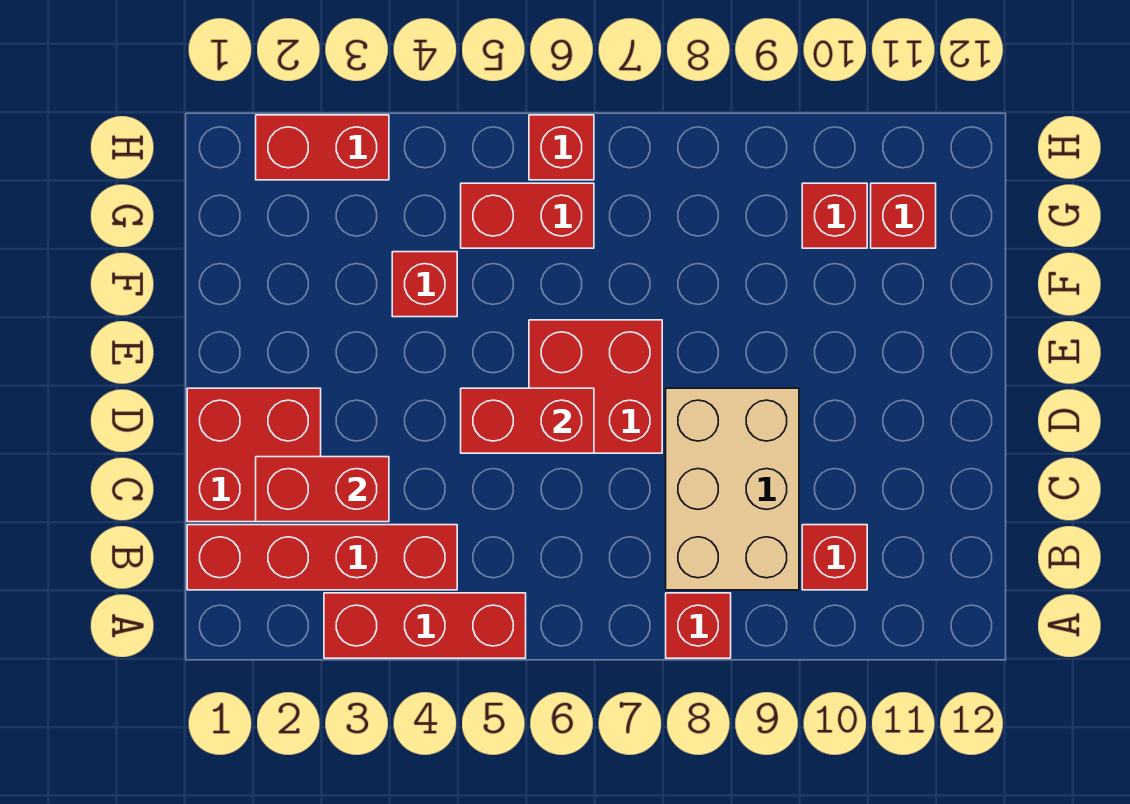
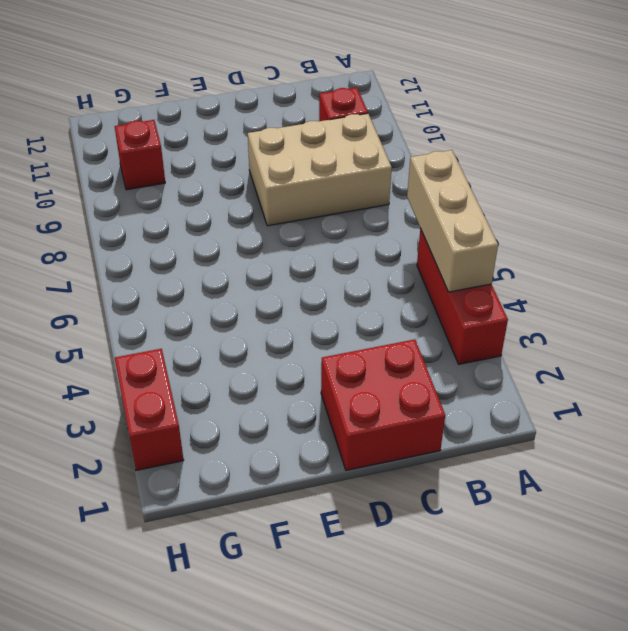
tan brick A4:A6 level 2 -> none
none -> red brick A8 level 1
none -> red brick B1:B4 level 1
none -> red brick D6:E7 level 1

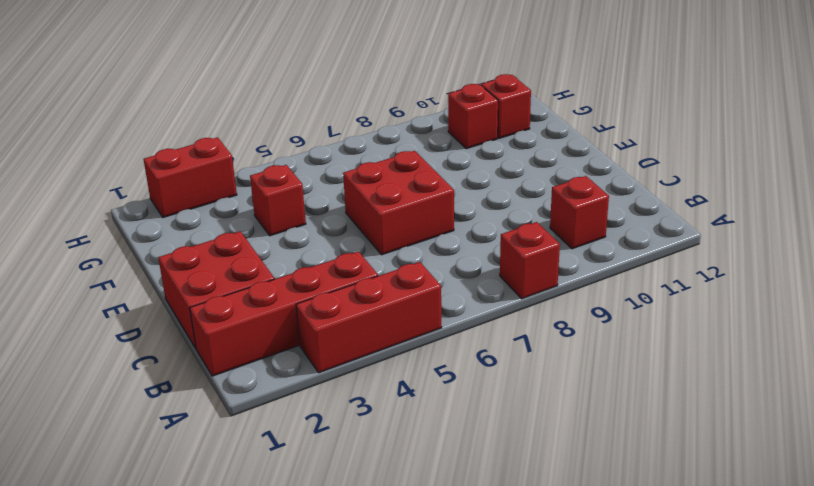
none -> tan brick B8:D9 level 1
none -> red brick G5:G6 level 1
none -> red brick H6 level 1

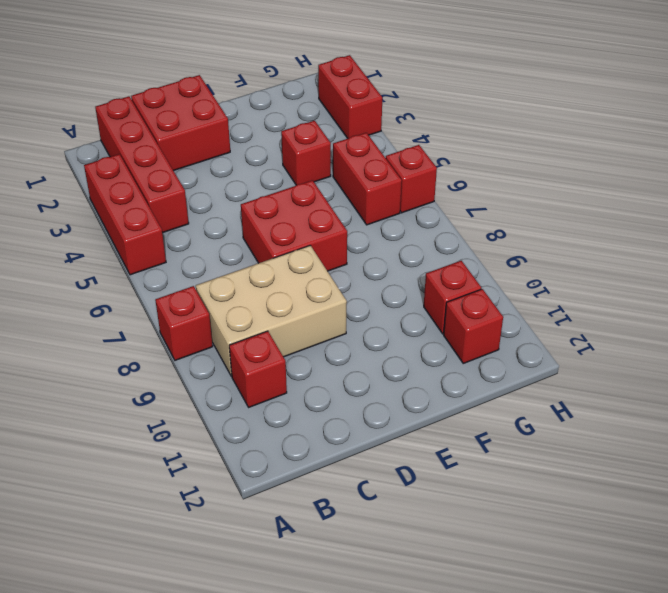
none -> red brick C2:C3 level 2
none -> red brick D5:D6 level 2

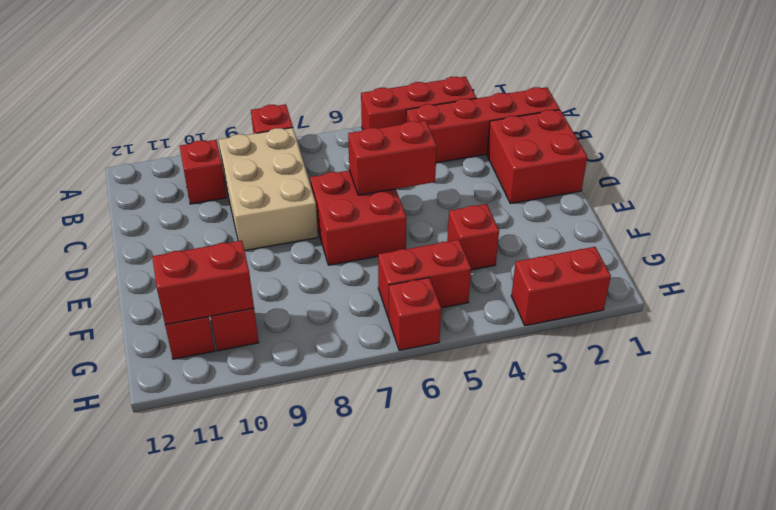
red brick G10:G11 level 2 -> red brick C2:C3 level 2

